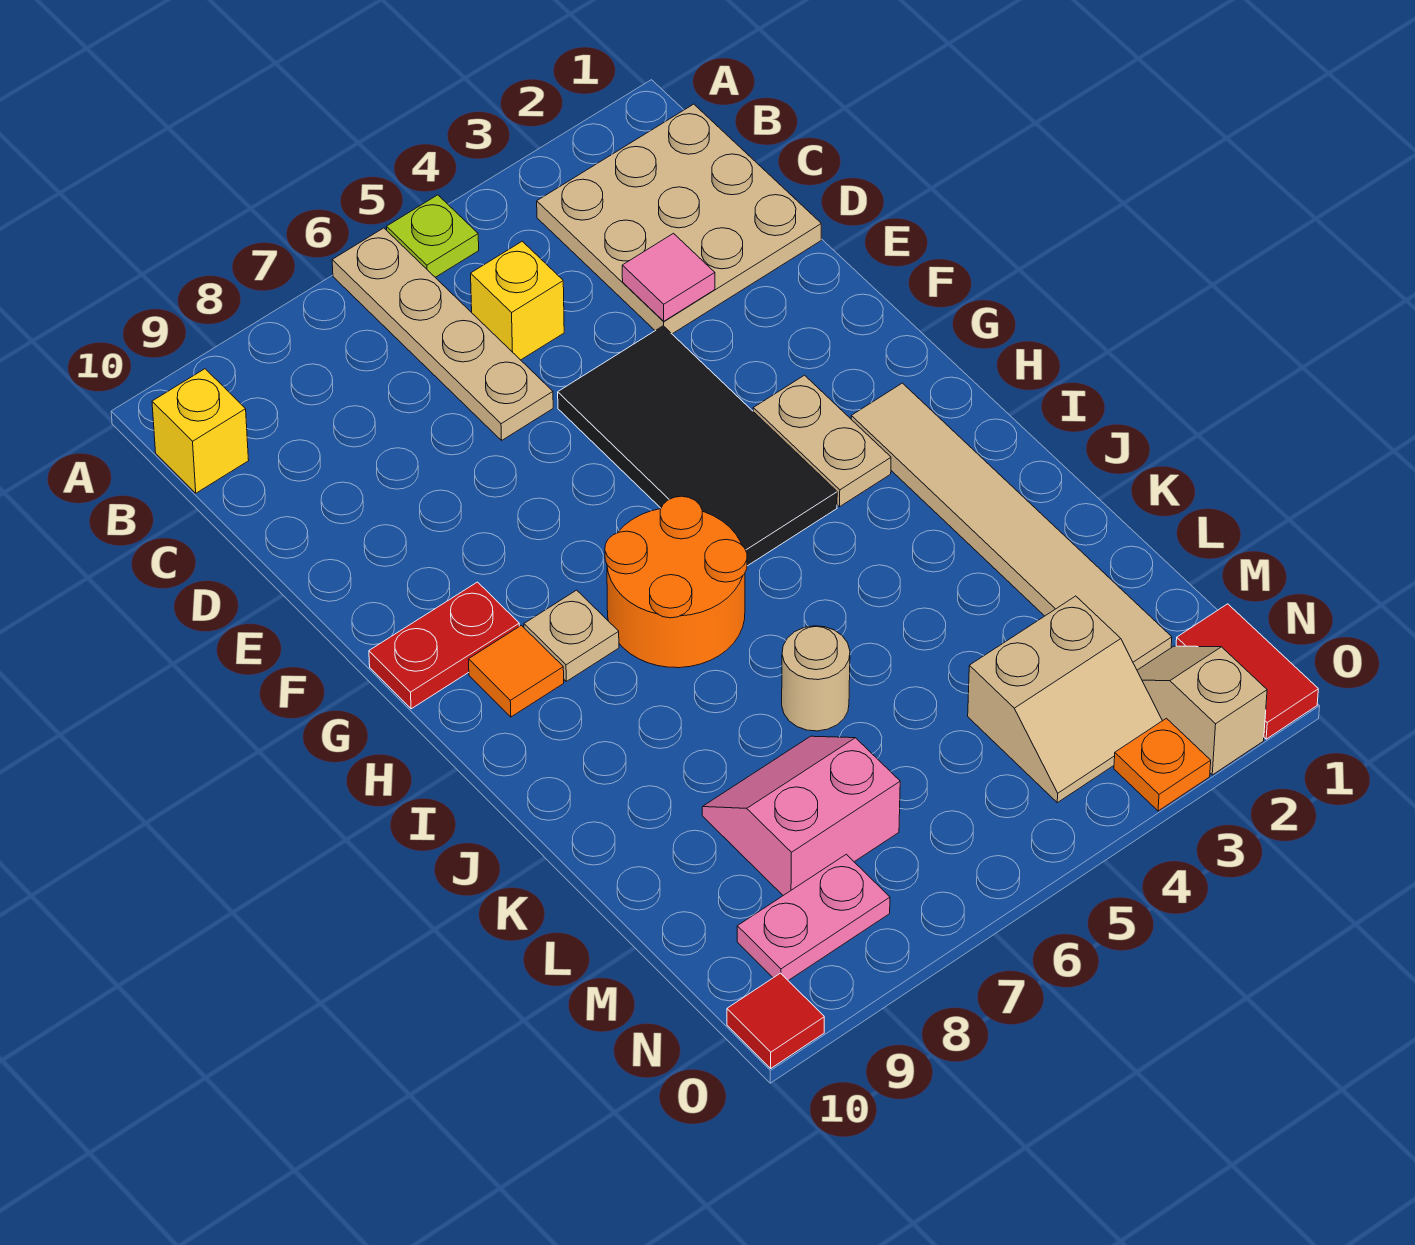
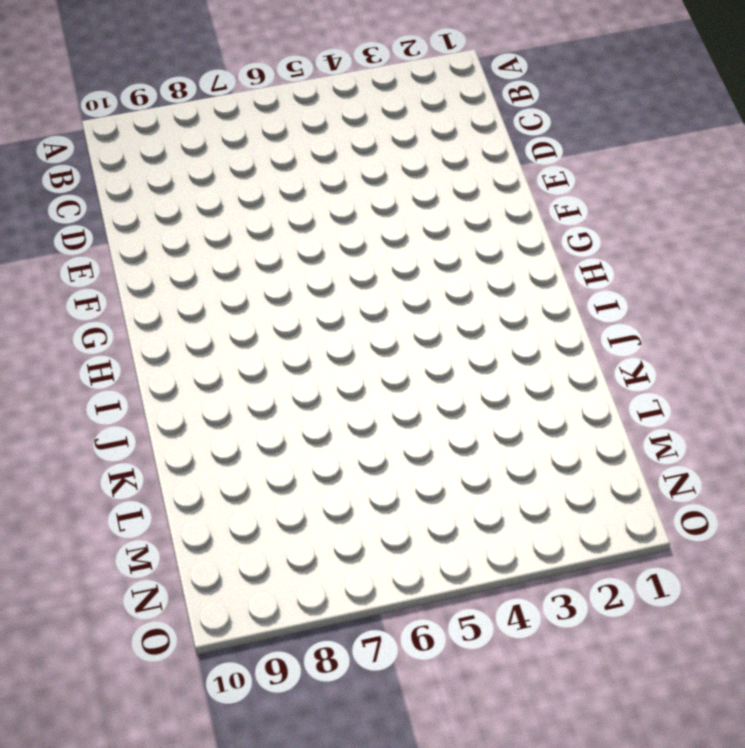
none -> lime plate A5 level 1
none -> tan plate A6:D6 level 1
none -> tan plate B1:D3 level 1

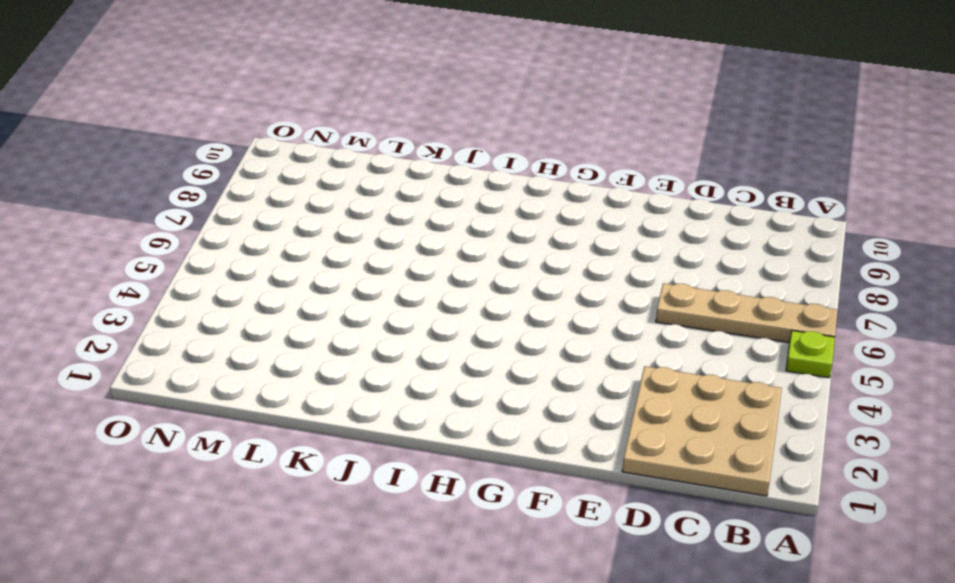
none -> yellow brick B10 level 1
none -> yellow brick C5 level 1
none -> black tile E4:H5 level 1

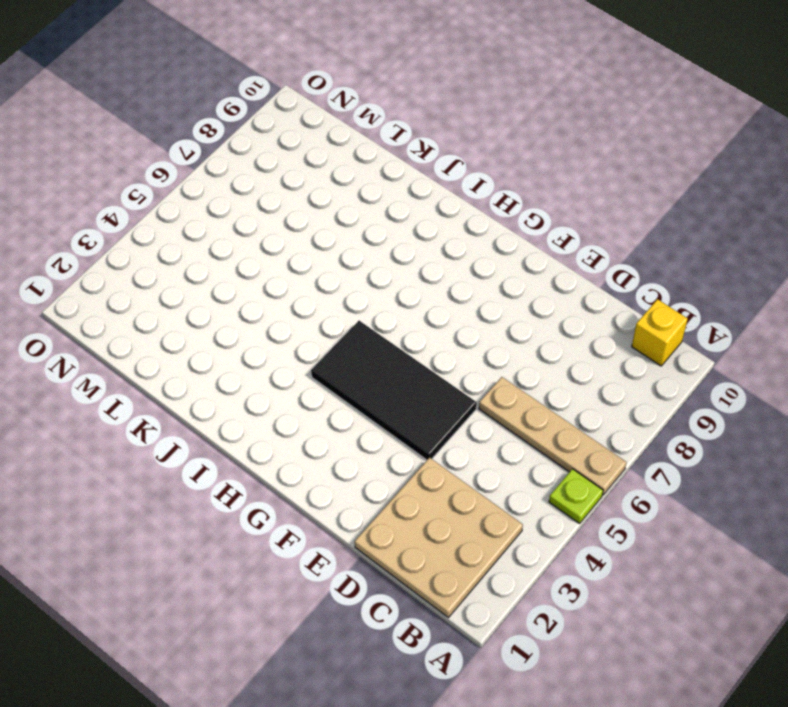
none -> yellow brick C5 level 1
none -> tan plate G3:H3 level 1
none -> red plate G9:G10 level 1

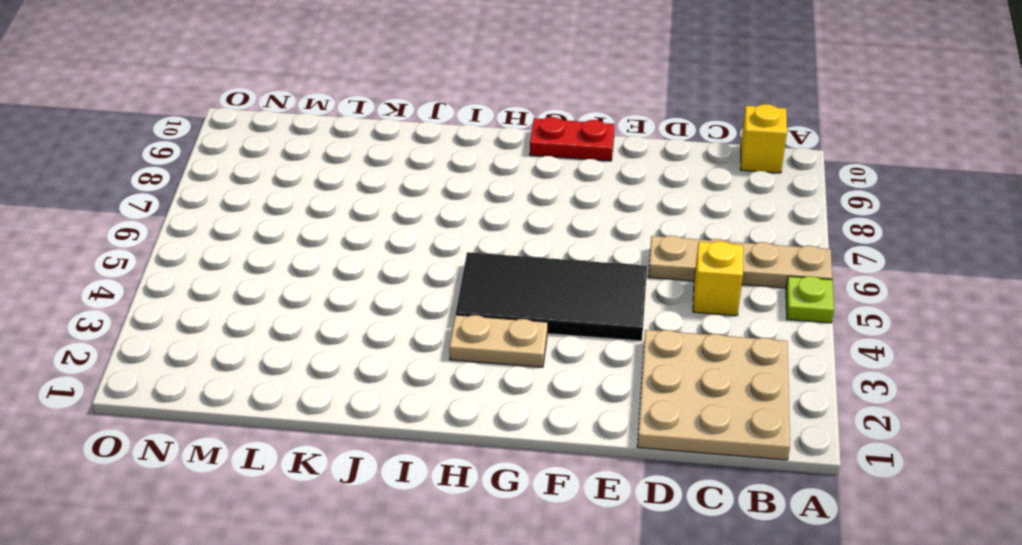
red plate F10:G10 level 1 -> red plate G9:G10 level 1
none -> tan tile H2:M2 level 1
none -> orange round brick H6:I7 level 1
none -> tan plate H8 level 1

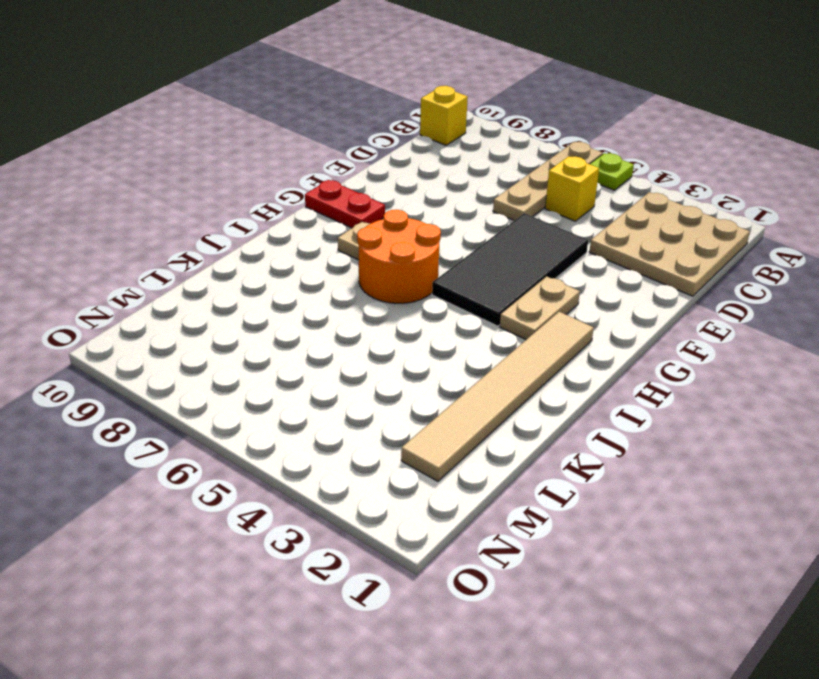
none -> orange tile H9 level 1
none -> tan round brick K6 level 1
none -> pink slope L7:M8 level 1 top M

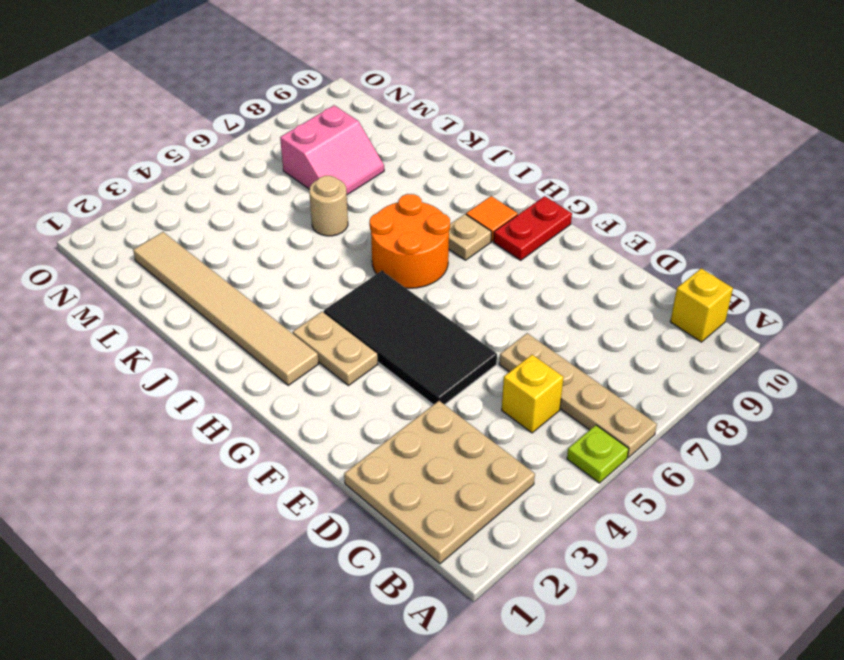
none -> tan slope M3:N4 level 1 top M
none -> red tile N1:O1 level 1
none -> tan slope N2:O2 level 1 top O

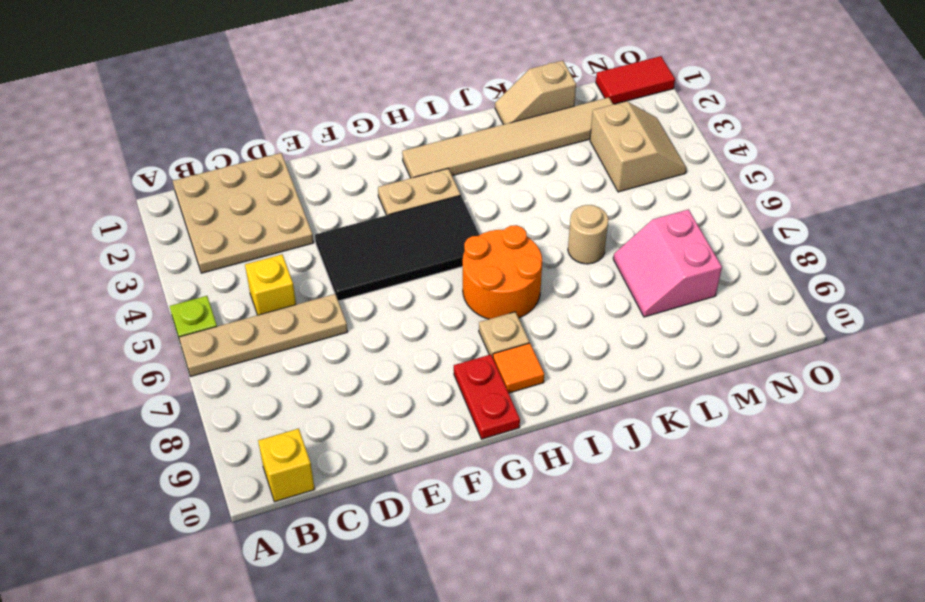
tan slope K1:L1 level 1 top L -> tan slope N2:O2 level 1 top O
none -> pink plate N8:N9 level 1
none -> orange plate O3 level 1
none -> red tile O10 level 1

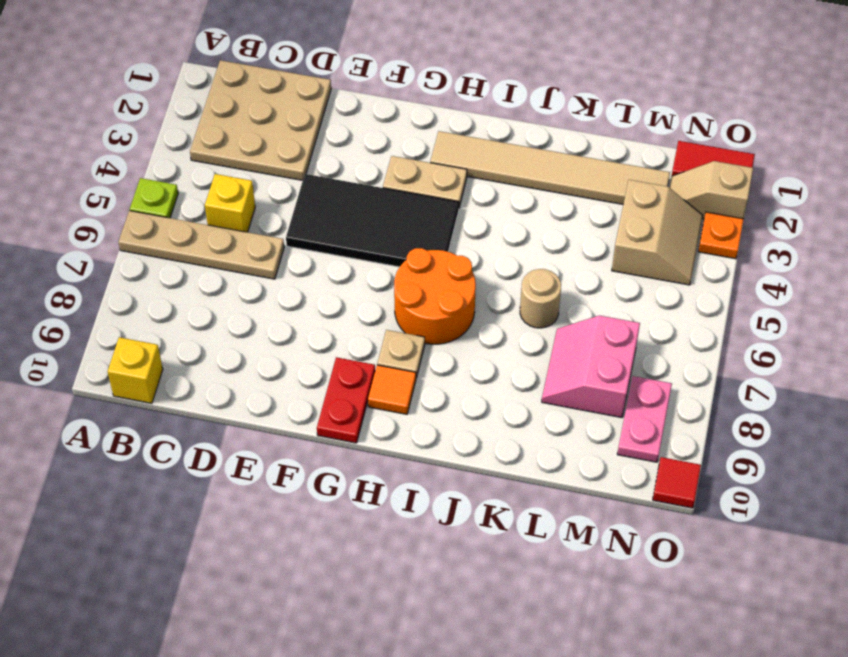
none -> pink tile D3 level 2

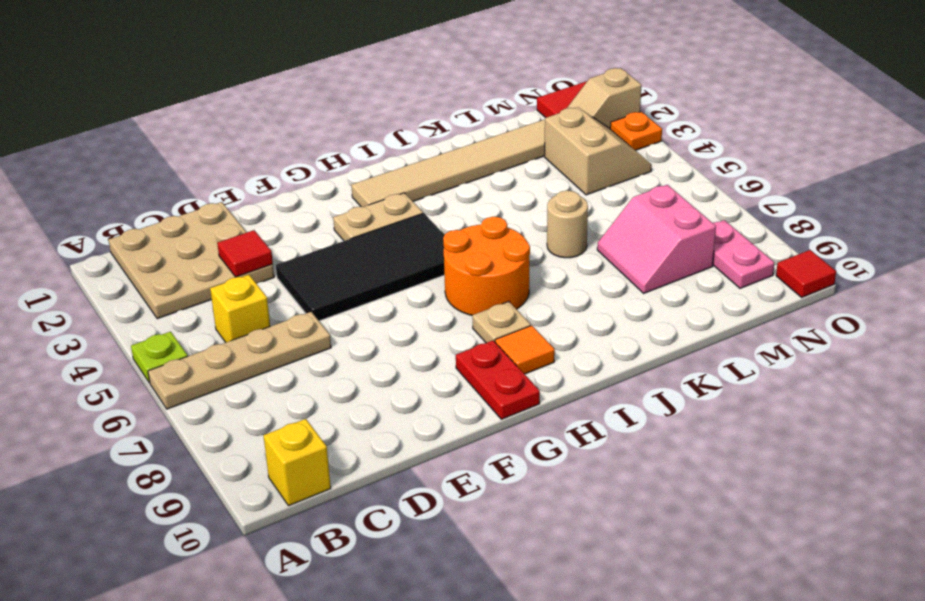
red tile D3 level 2 -> pink tile D3 level 2

